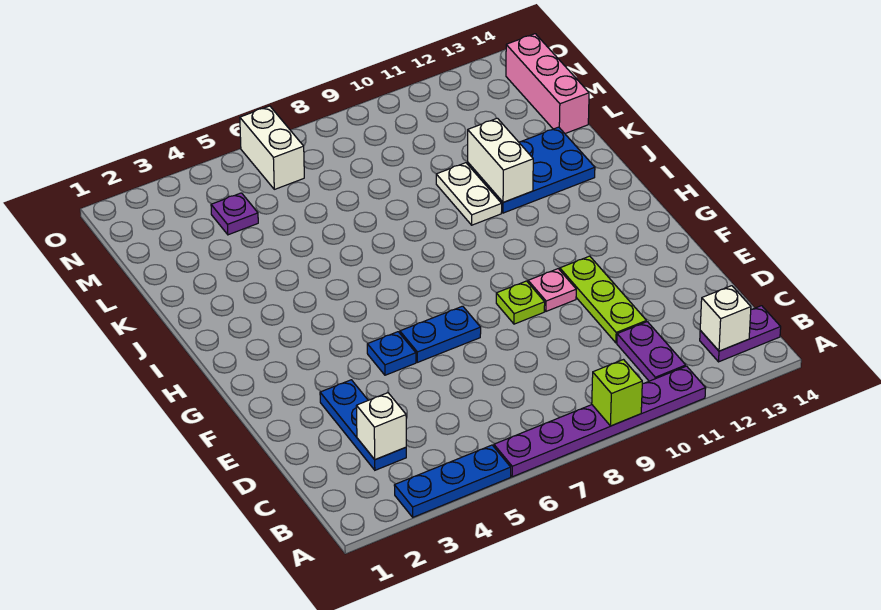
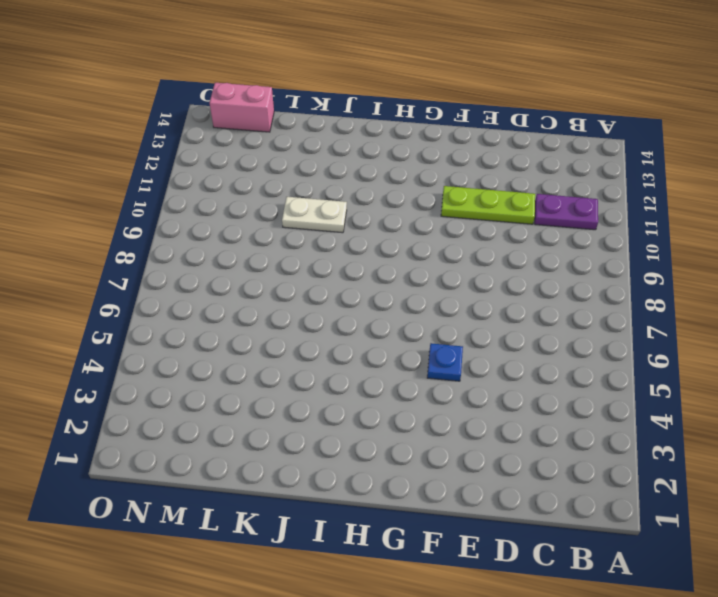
pink brick M14:N14 level 1 -> pink brick L14:N14 level 1
none -> blue plate A3:A5 level 1
none -> purple plate A6:A11 level 1
none -> purple plate B13:B14 level 1

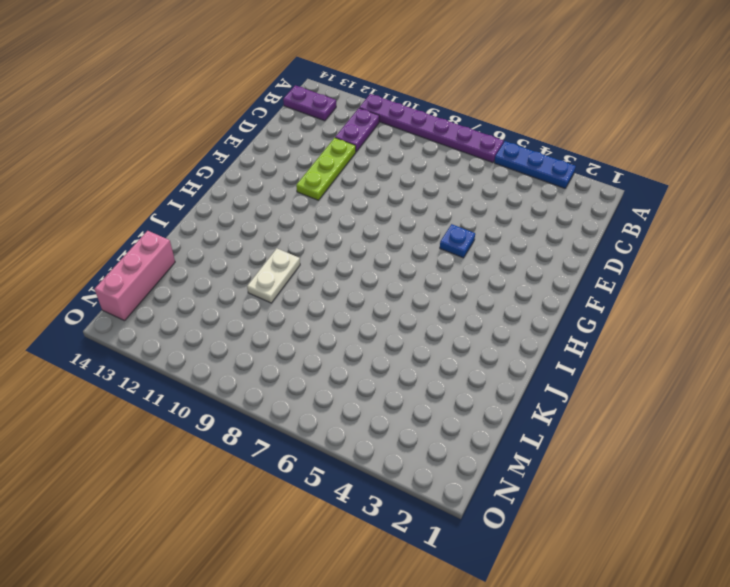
none -> blue plate C3:E3 level 1
none -> blue plate F6:F7 level 1
none -> lime plate F9 level 1

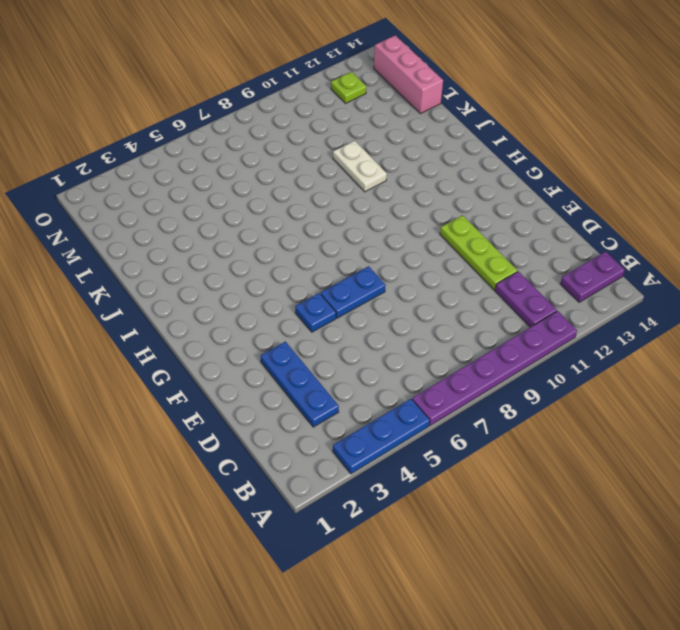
lime plate N12 level 1 -> lime plate F9 level 1
none -> pink plate F10 level 1
none -> blue plate J11:K13 level 1
none -> purple plate M4 level 1

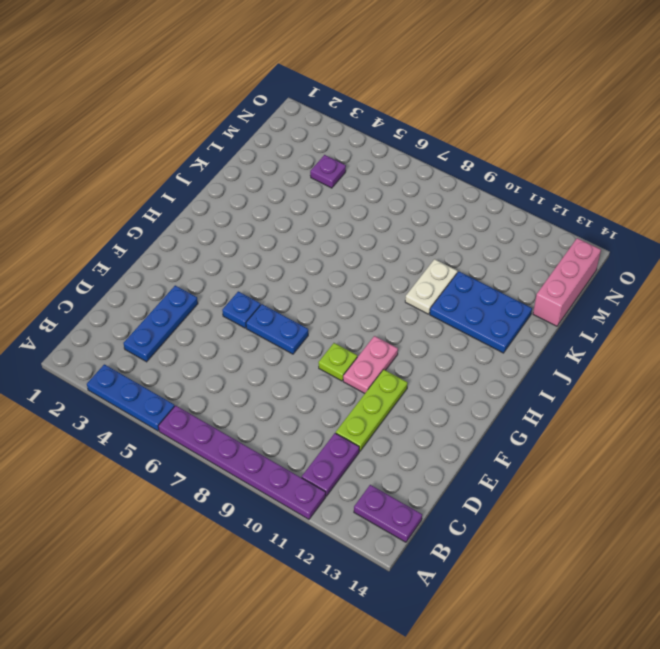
pink plate F10:G10 level 1 -> pink plate F10 level 1
none -> white brick N6:O6 level 1
none -> lime brick A9 level 2
none -> white brick B13 level 2

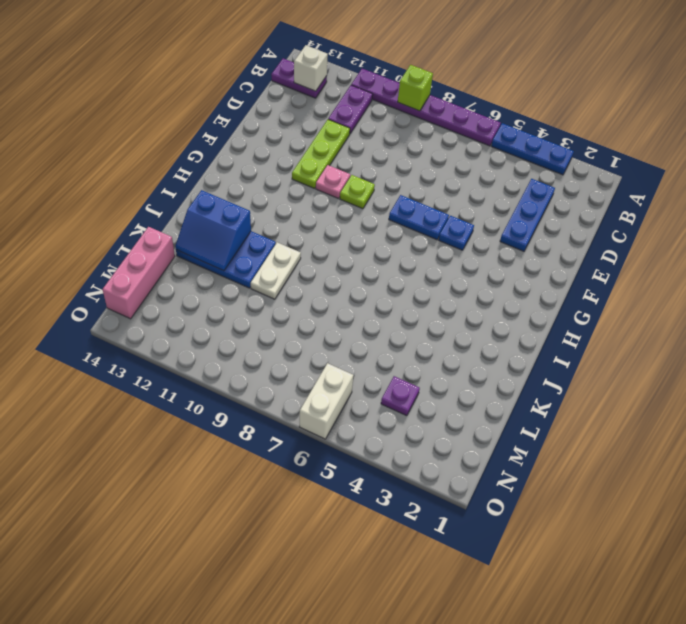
blue slope J12:K13 level 2 top J -> none
none -> white brick C3 level 2
none -> white brick J11:K11 level 2

